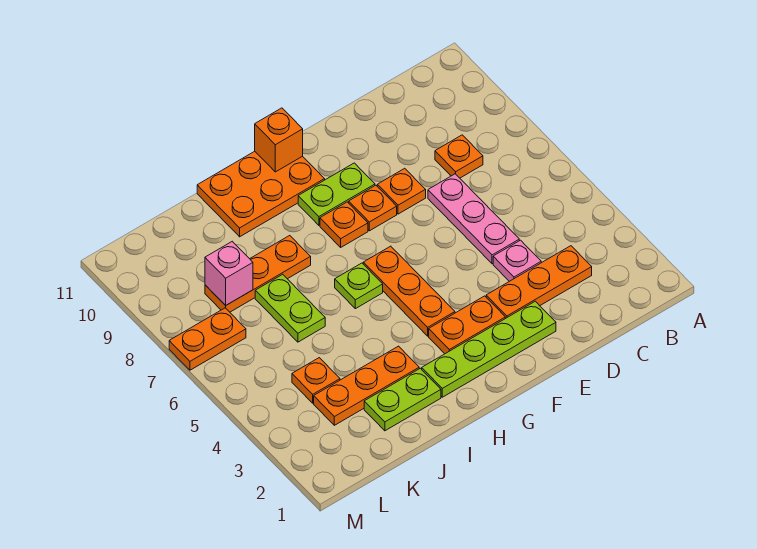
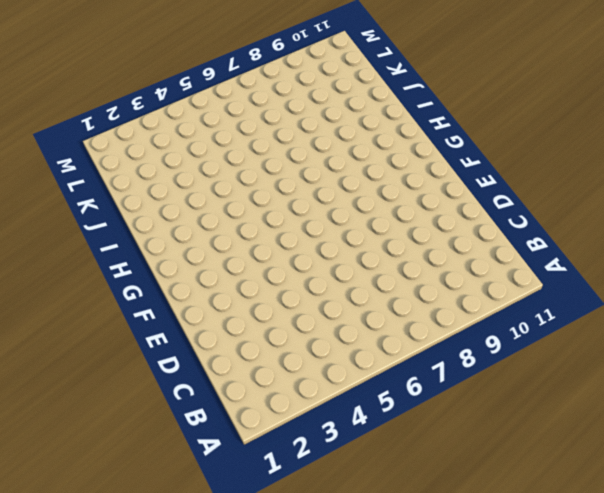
none -> orange plate C3:E3 level 1
none -> orange plate C8 level 1
none -> pink plate D4 level 1

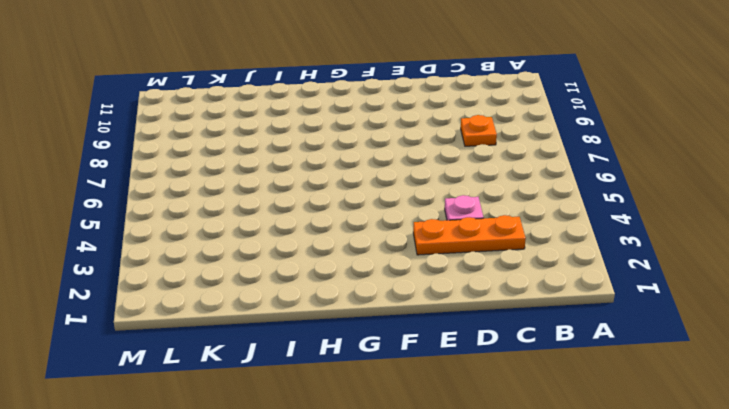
none -> pink plate D5:D7 level 1
none -> lime plate E2:H2 level 1
none -> orange plate E8 level 1

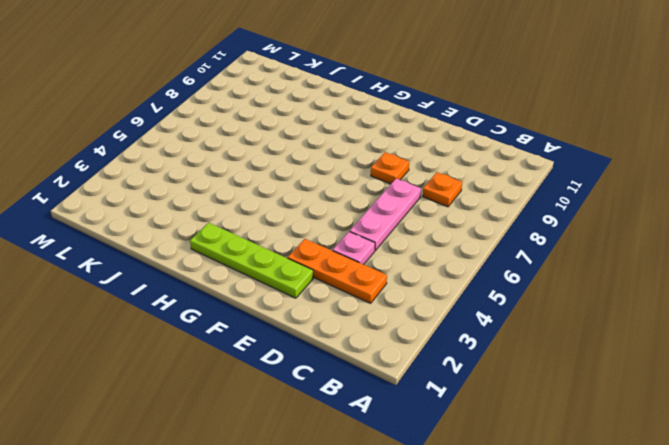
none -> orange plate F3:G3 level 1
none -> orange plate F8 level 1
none -> lime plate F9:G9 level 1

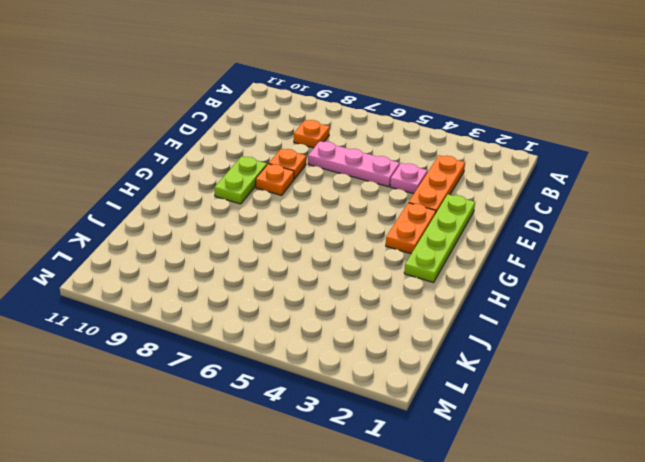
none -> orange plate G4:G6 level 1
none -> orange plate G8 level 1
none -> orange plate G10:I11 level 1

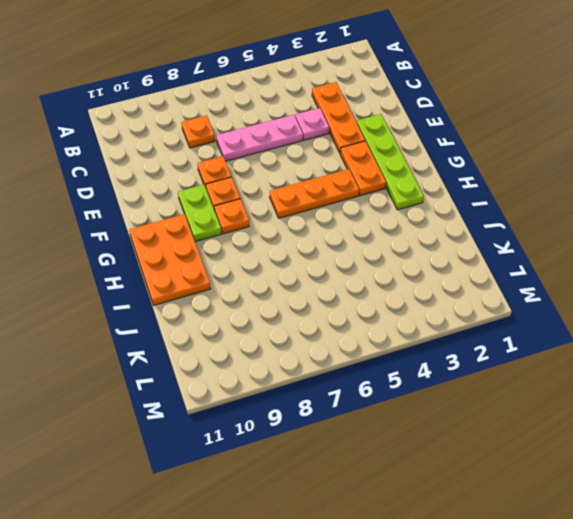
none -> lime plate H6 level 1
none -> lime plate I2:J2 level 1
none -> orange plate I3:K3 level 1

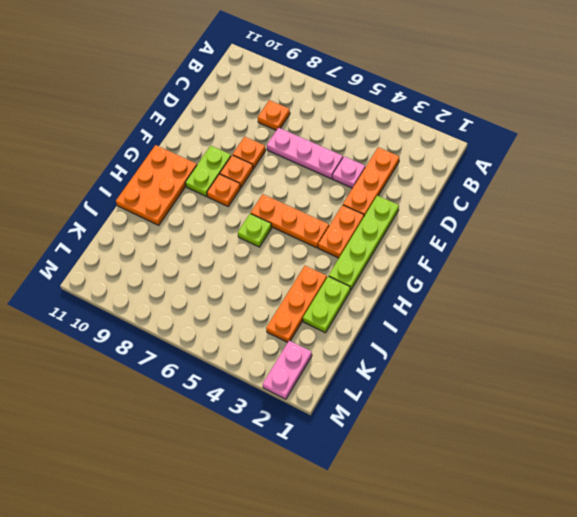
pink plate L2:M2 level 1 -> none
none -> orange plate I8:K8 level 1
none -> lime plate J6:J7 level 1
none -> orange plate K4 level 1

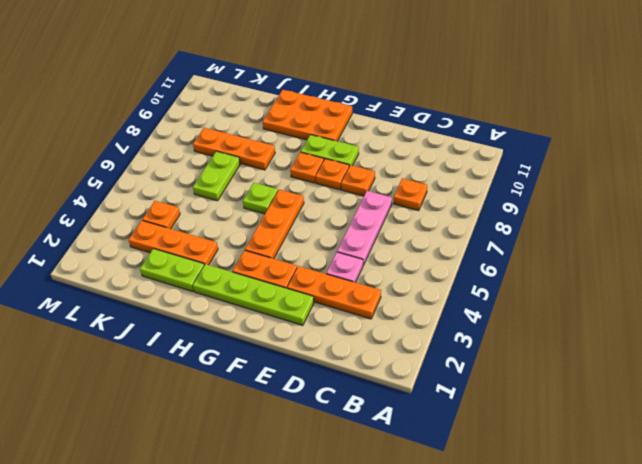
none -> orange plate L7:M7 level 1
none -> orange brick G11 level 2
none -> pink brick K8 level 2

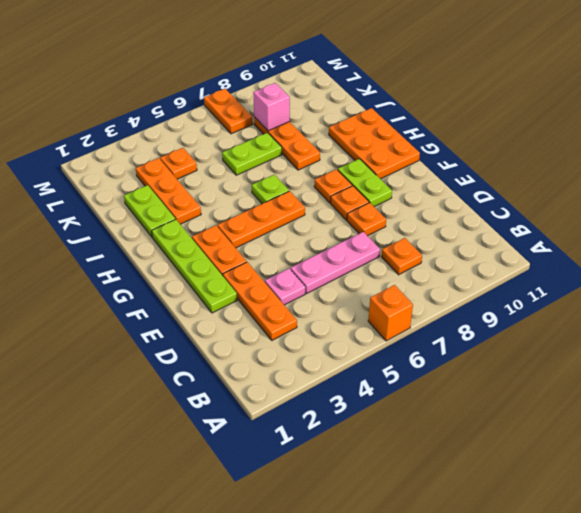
orange brick A6 level 1 -> orange brick G11 level 2

